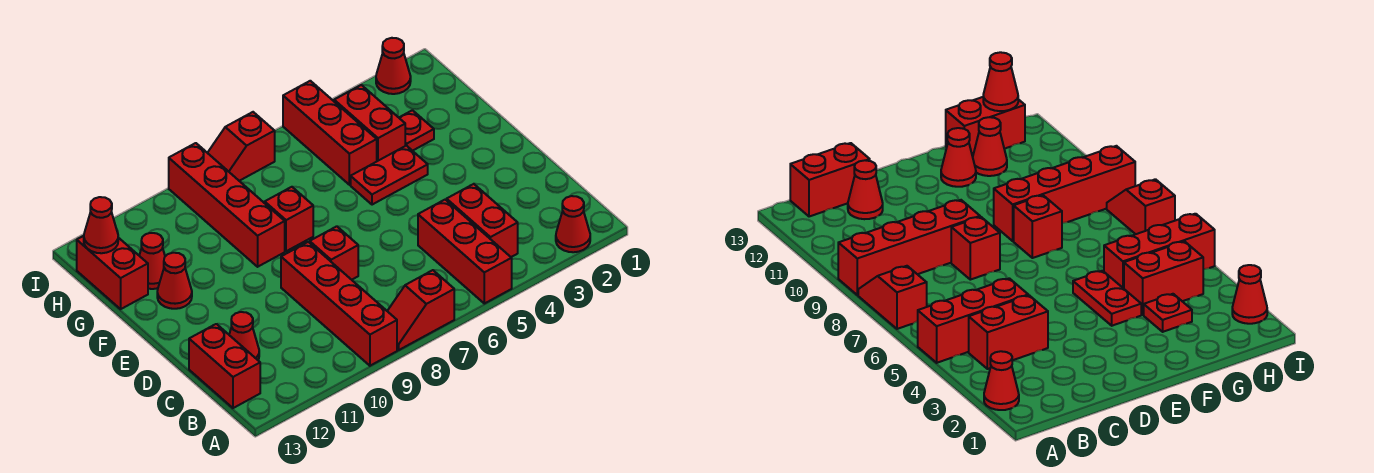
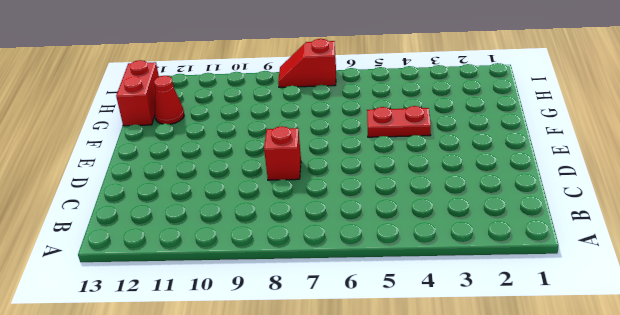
none -> red cone A2 level 1
none -> red brick A5:C5 level 1
none -> red slope A7:A8 level 1 top 7

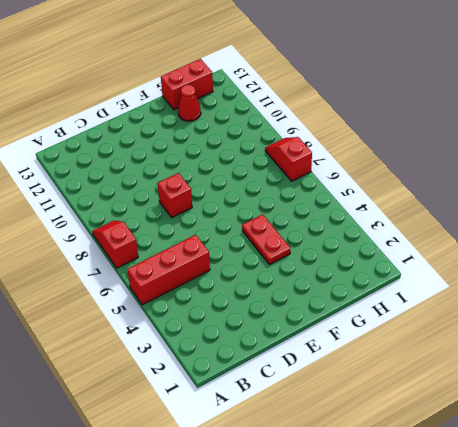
none -> red cone A2 level 1
none -> red brick A9:D9 level 1
none -> red brick B4:C4 level 1

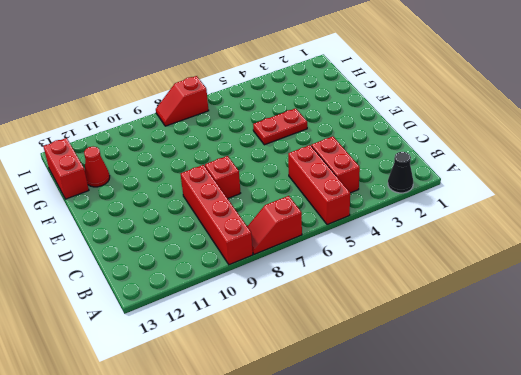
black cone A2 level 1 -> red cone A2 level 1
none -> red brick B13:C13 level 1
none -> red cone C12 level 1
none -> red brick F8 level 1

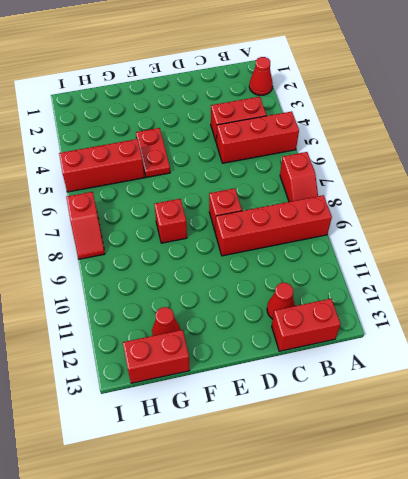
none -> red brick F9:I9 level 1
none -> red cone F12 level 1
none -> red plate G3 level 1

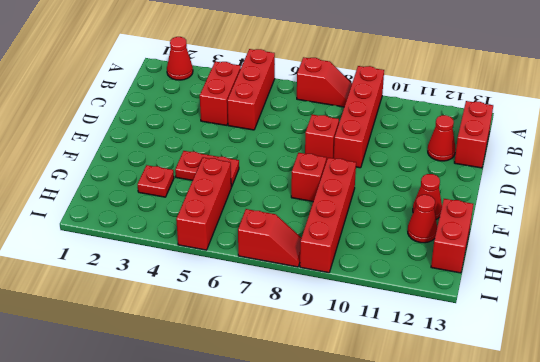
none -> red brick G4:H4 level 1
none -> red cone I2 level 1
none -> red cone H13 level 2

